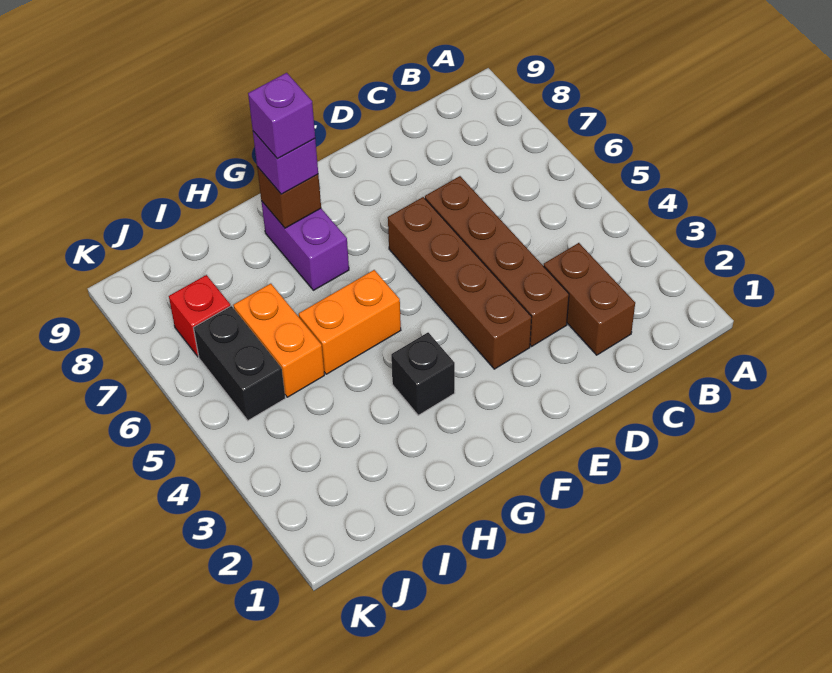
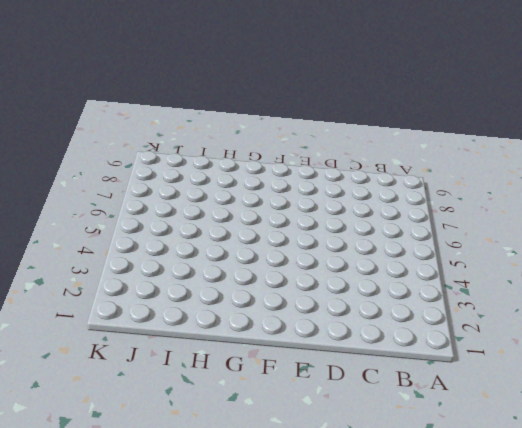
none -> brown brick C2:C3 level 1
none -> brown brick D3:D6 level 1
none -> brown brick E3:E6 level 1

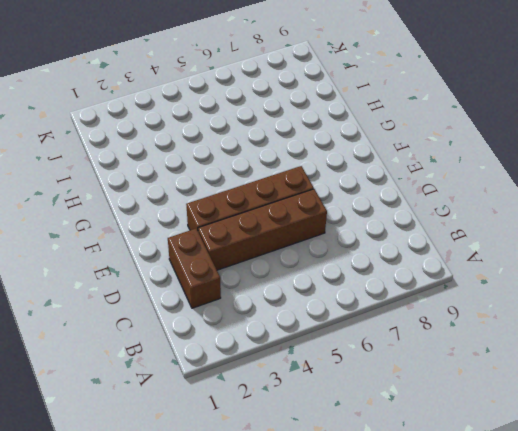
brown brick C2:D2 level 1 -> brown brick C2:C3 level 1
none -> black brick G3 level 1
none -> orange brick G5:H5 level 1
none -> purple brick G7:G8 level 1

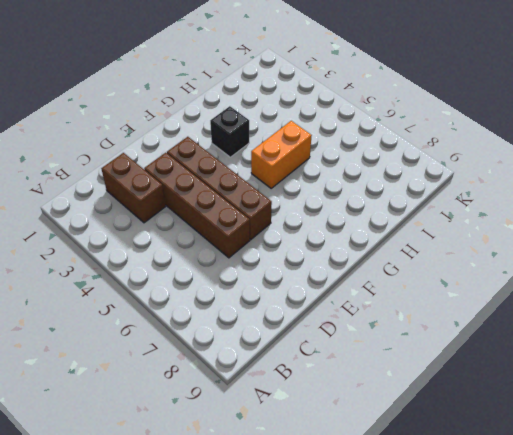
none -> purple brick G7:G8 level 1
none -> orange brick I5:I6 level 1
none -> black brick J5:J6 level 1

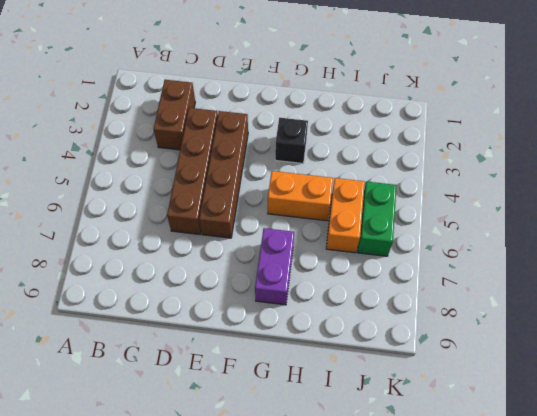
green brick J5:J6 level 1 -> black brick J5:J6 level 1
none -> red brick J7 level 1
none -> brown brick G8 level 2
none -> purple brick G8 level 3

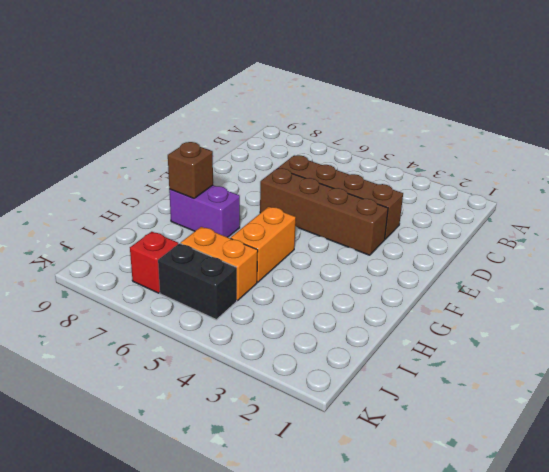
none -> brown brick C2:C3 level 1
none -> black brick G3 level 1
none -> purple brick G8 level 3

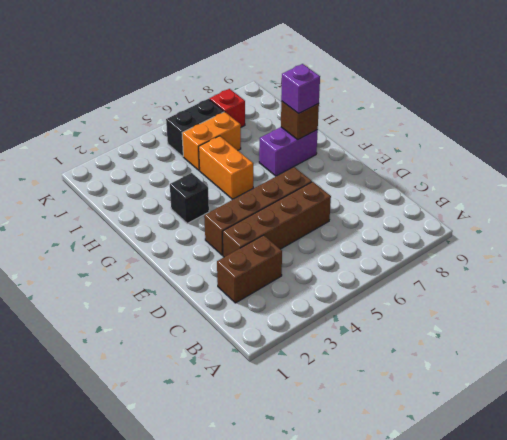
none -> purple brick G8 level 4

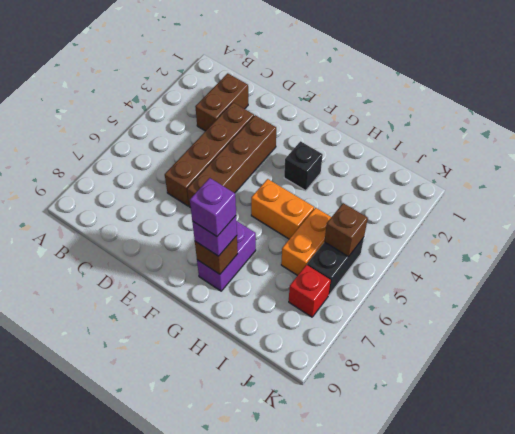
brown brick J5 level 2 -> none

